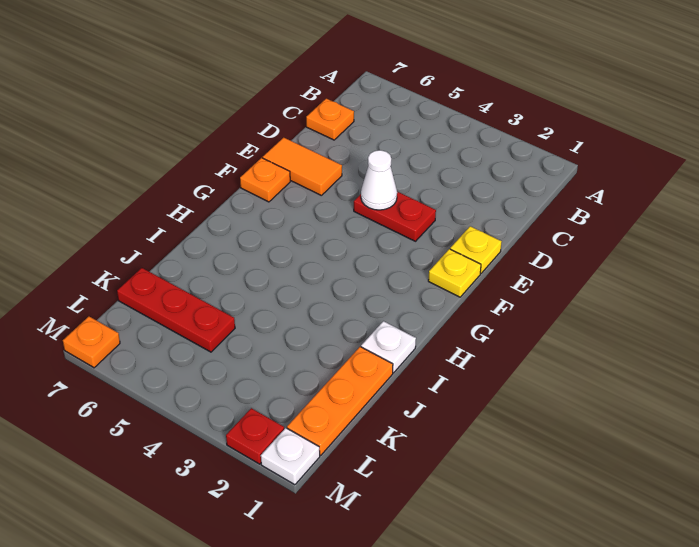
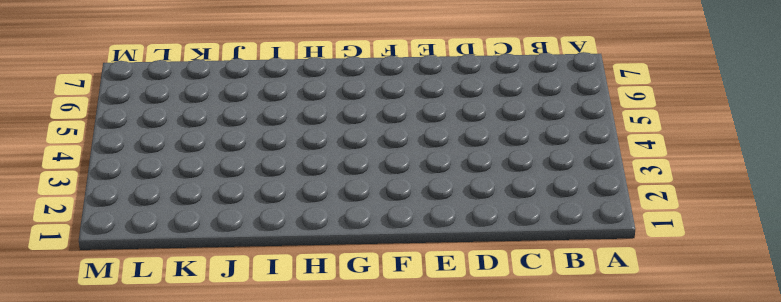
none -> orange plate C7 level 1
none -> yellow plate E1 level 1
none -> red plate E3:E4 level 1

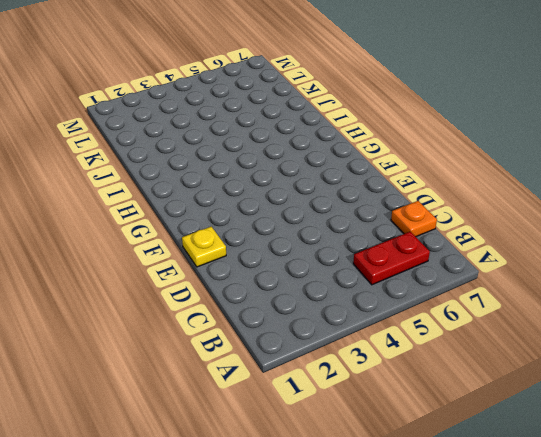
red plate B5:B6 level 1 -> red plate E3:E4 level 1
none -> orange tile E6:E7 level 1
none -> yellow plate F1 level 1
none -> orange plate F7 level 1

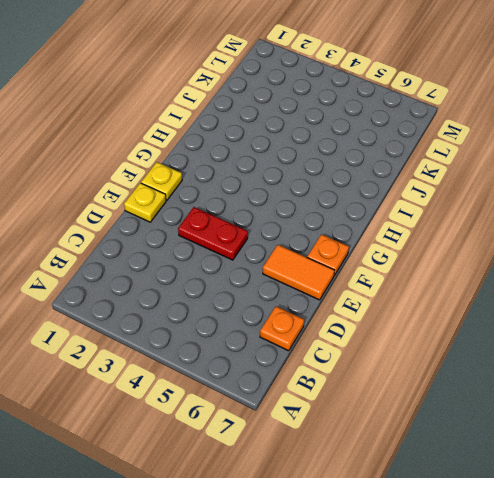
none -> white plate I1 level 1
none -> orange plate J1:L1 level 1
none -> red plate K5:K7 level 1

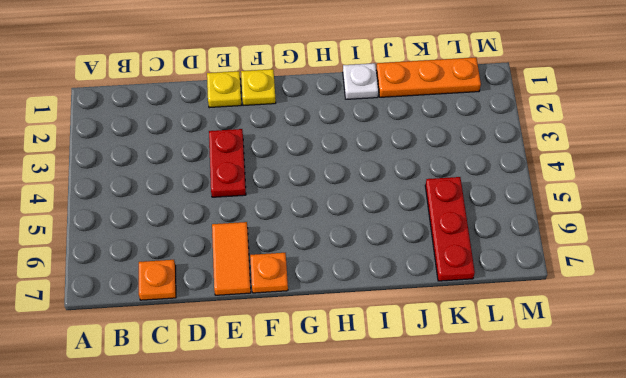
none -> white plate M1 level 1
none -> red plate M2 level 1
none -> orange plate M7 level 1

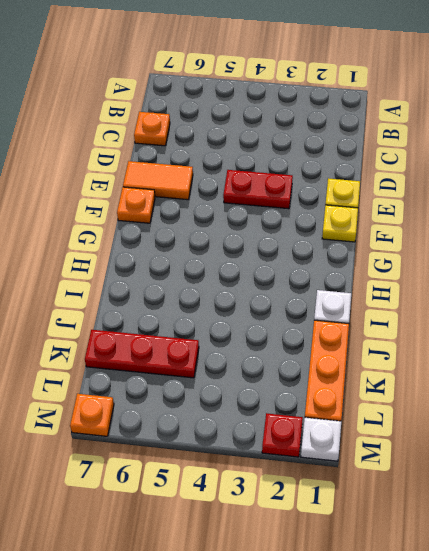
none -> white cone E4 level 2

